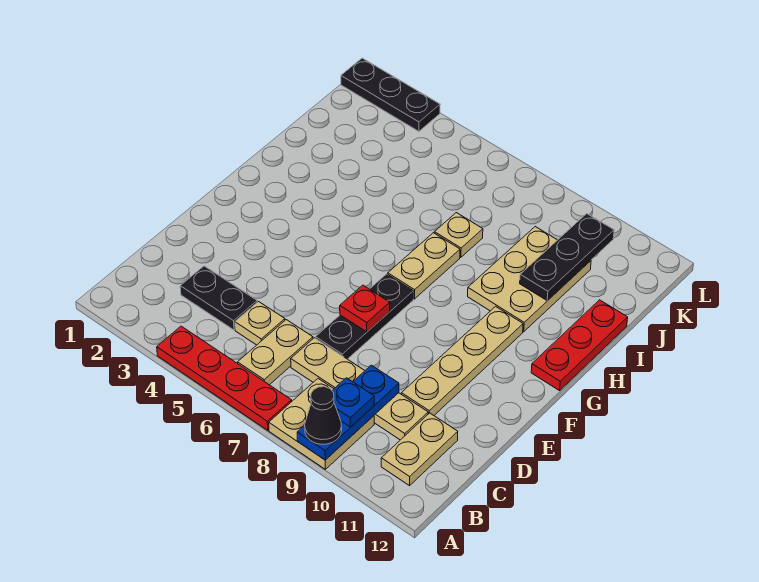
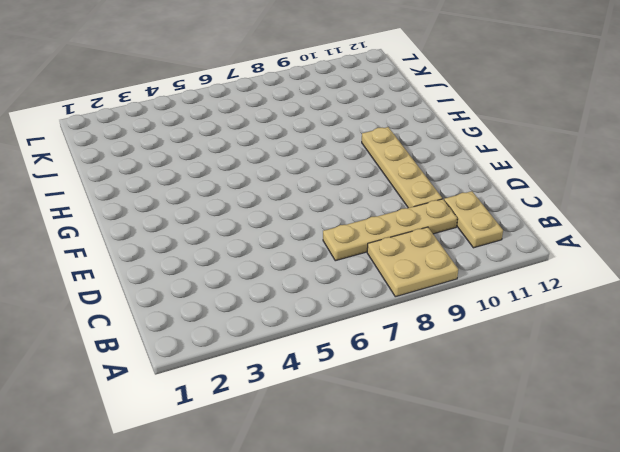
none -> red plate A4:A7 level 1
none -> tan plate B6:C6 level 1
none -> black plate C3:C4 level 1

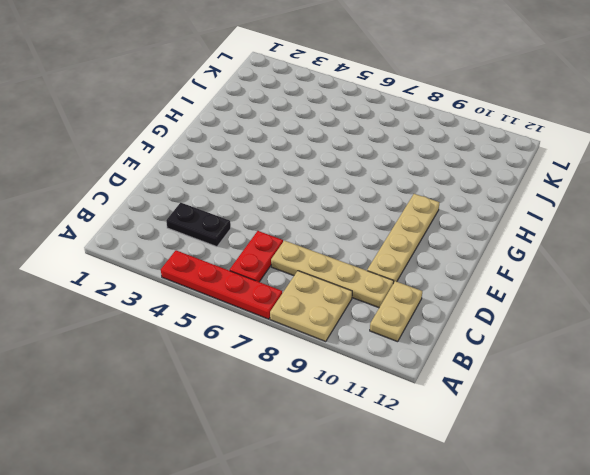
red plate B6:C6 level 1 -> tan plate B6:C6 level 1
none -> tan plate C5 level 1
none -> black plate D7:F7 level 1
none -> tan plate G7:H7 level 1

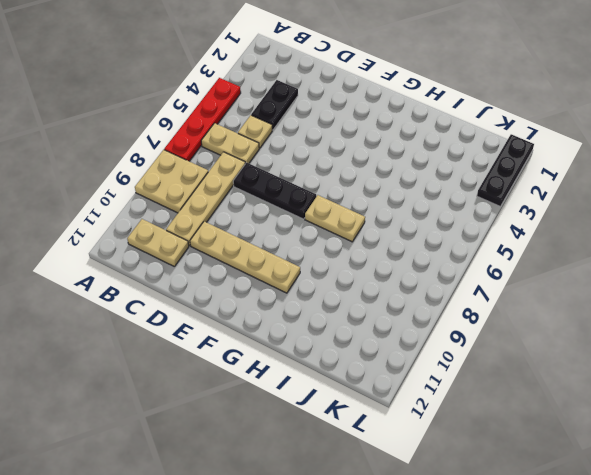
none -> red plate G12:I12 level 1
none -> tan plate H9:J10 level 1
none -> tan plate I7 level 1

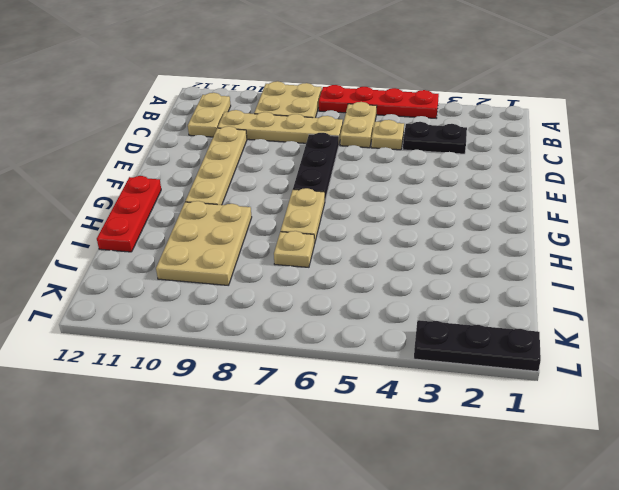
none -> blue plate A9:C9 level 2
none -> red plate E7 level 2
none -> black plate I10:K10 level 2

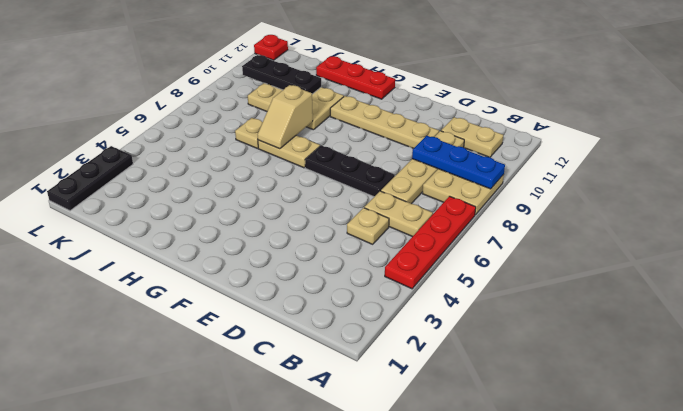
tan slope H7:H8 level 2 top 8 -> none
red plate L12 level 1 -> red plate E7 level 2
none -> black plate C3:C4 level 1
none -> black cone A9 level 3
none -> blue plate B9 level 3

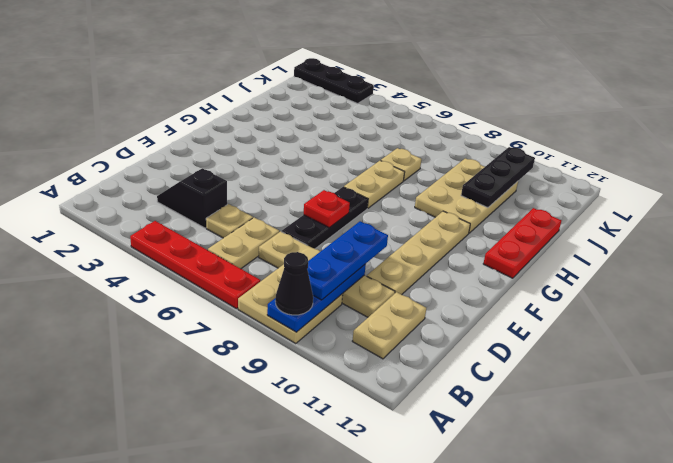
blue plate B9:D9 level 3 -> blue plate B9 level 3
black slope C3:C4 level 1 top 4 -> black plate C3:C4 level 1

